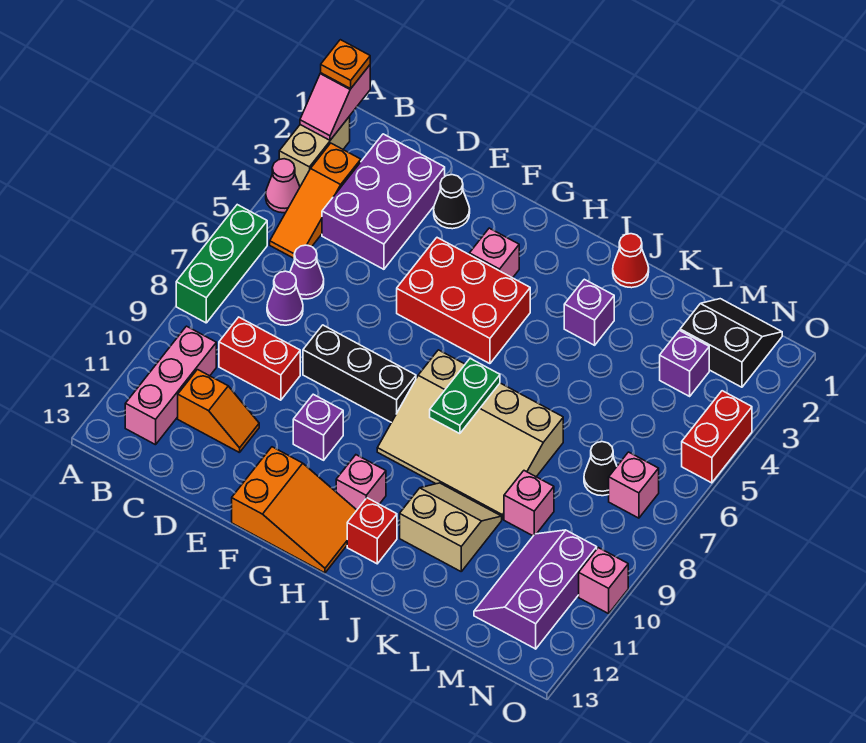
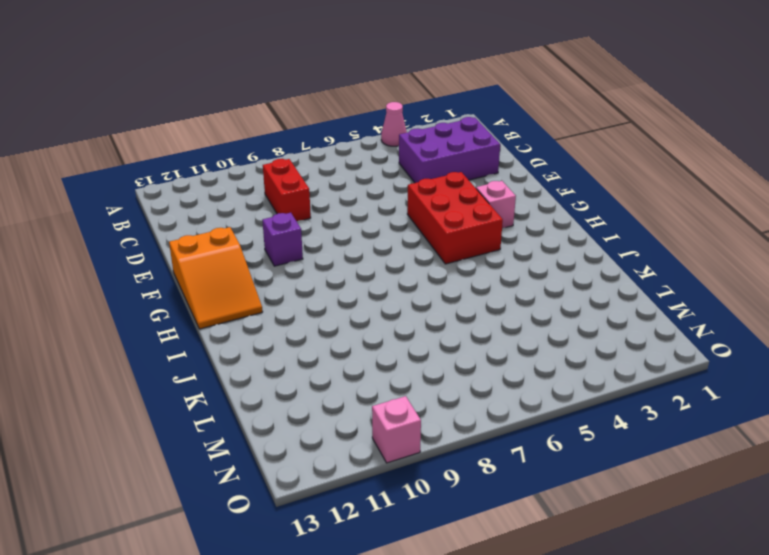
none -> tan brick A2:A3 level 1
none -> green brick A6:A8 level 1
none -> orange slope B3:B5 level 1 top 3
none -> pink brick B10:B12 level 1

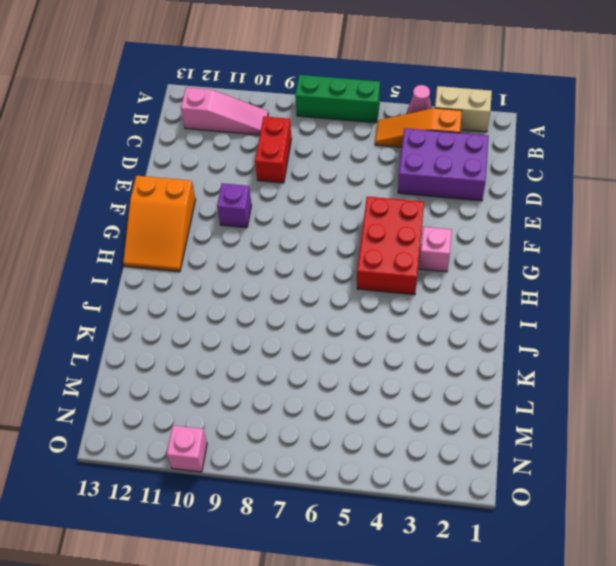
pink slope B10:B12 level 1 top 12 -> pink brick B10:B12 level 1
none -> purple cone C6 level 1
none -> purple cone C7 level 1
none -> orange slope C11:D11 level 1 top C
none -> black cone E2 level 1

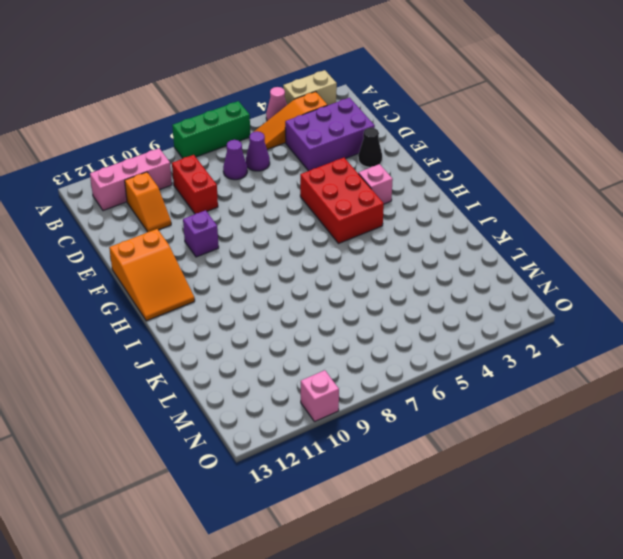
none -> black brick E8:G8 level 1
none -> tan slope H7:K9 level 1 top 7
none -> pink brick H11 level 1
none -> red brick I12 level 1

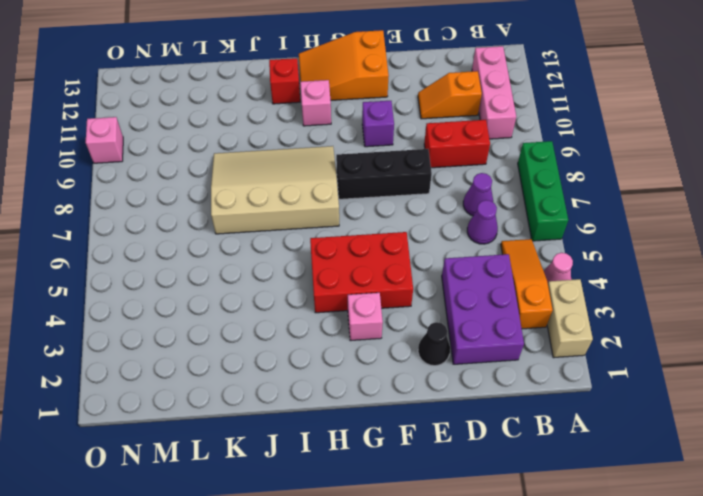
none -> red cone J1 level 1
none -> purple brick J3 level 1
none -> tan slope J10:K11 level 1 top 11
none -> pink brick L9 level 1

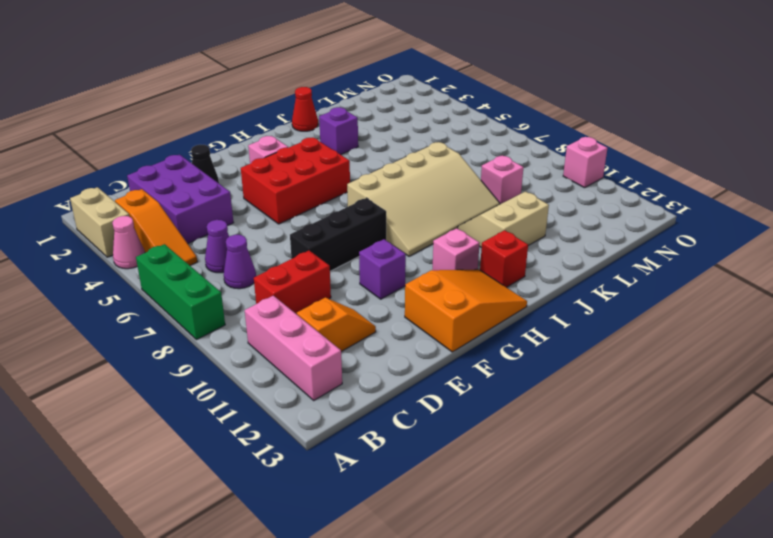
none -> black slope M1:N2 level 1 top 2
none -> purple brick M3 level 1
none -> black cone M7 level 1
none -> purple slope M10:N12 level 1 top N

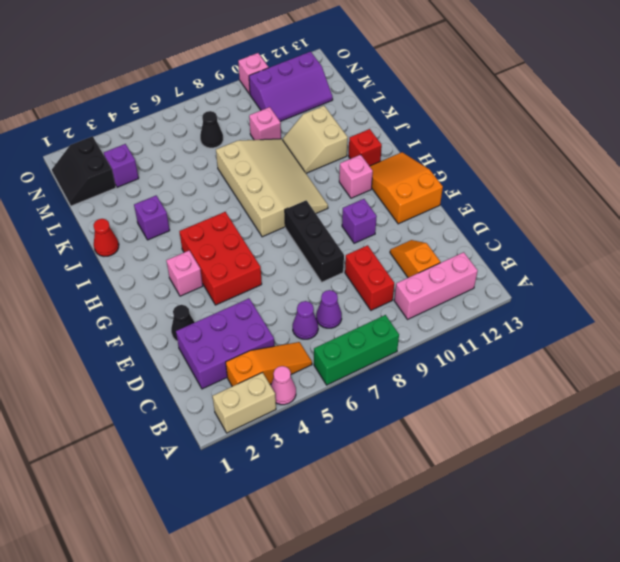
none -> pink brick N7 level 1
none -> red brick O4:O5 level 1
none -> pink slope A1:A2 level 2 top 1
none -> green plate I7:I8 level 2

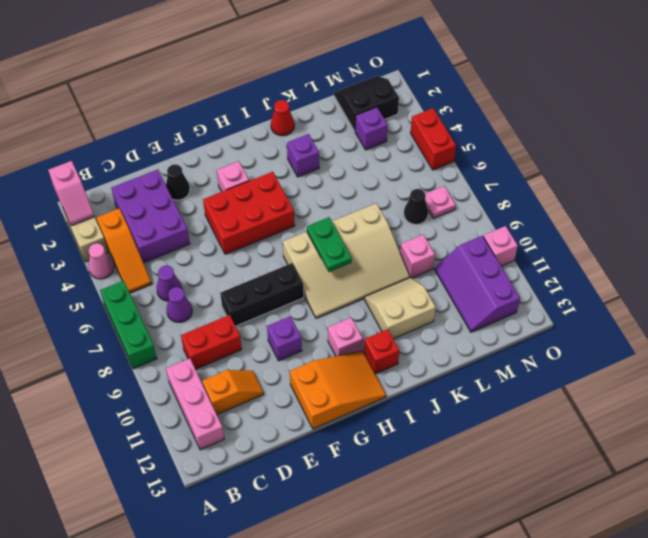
pink plate N7 level 1 -> pink brick N7 level 1
none -> orange plate A1 level 3

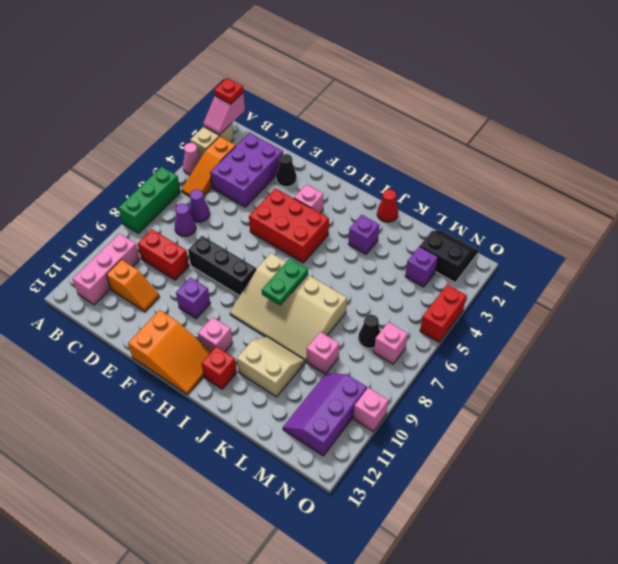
red plate A1 level 3 -> orange plate A1 level 3

